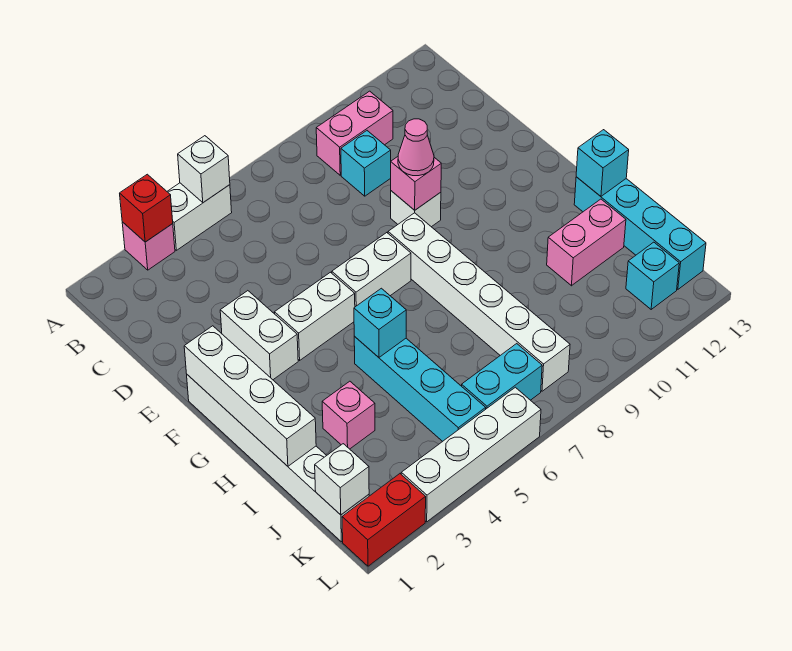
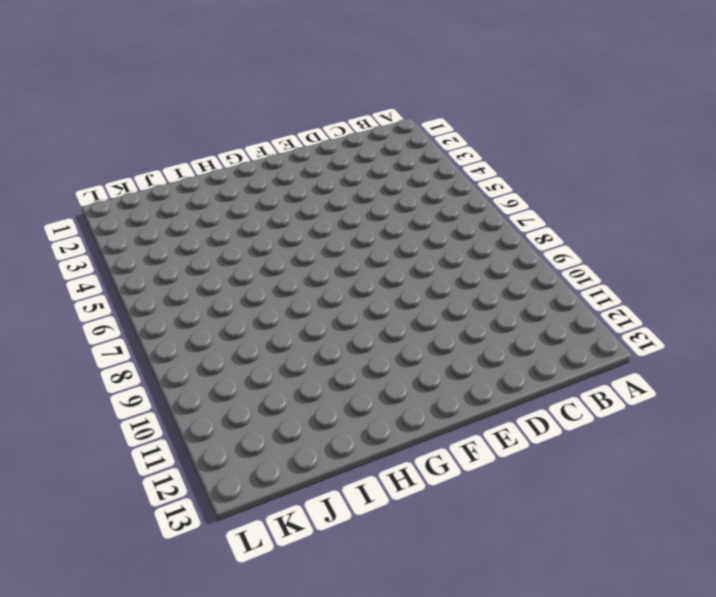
none -> pink brick A3 level 1
none -> white brick A4:A5 level 1
none -> pink brick B9:B10 level 1

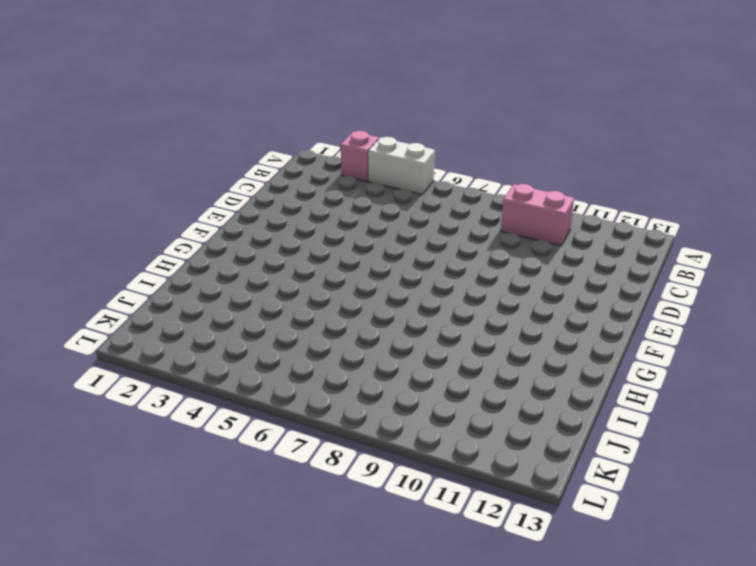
none -> cyan brick C9 level 1
none -> white brick E3:F3 level 1
none -> white brick E9 level 1

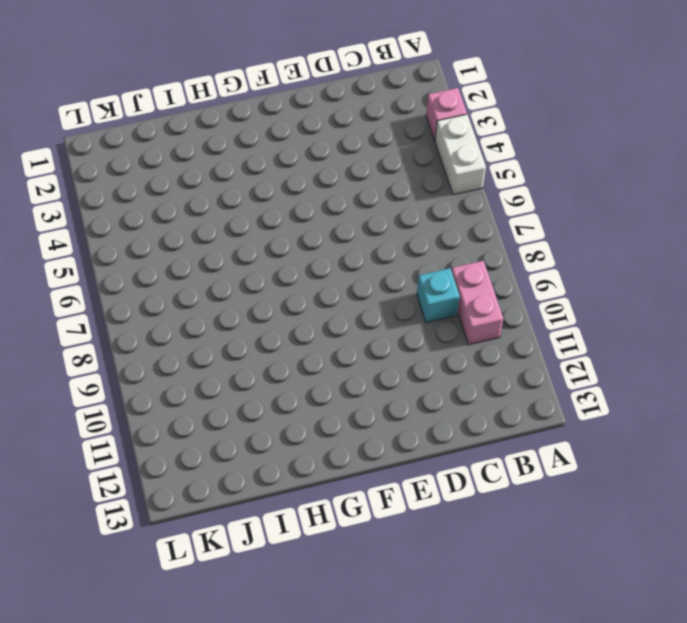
none -> white brick E3:F3 level 1
none -> white brick E9 level 1
none -> white brick F1:K1 level 1

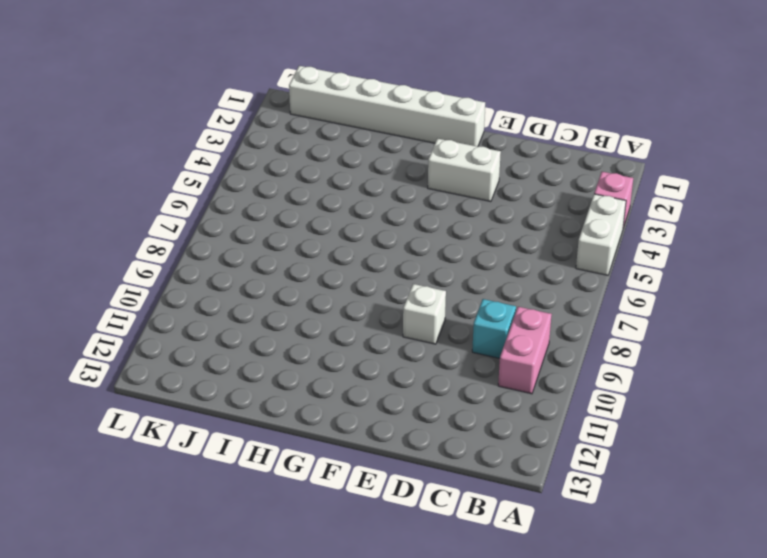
none -> white brick F4:F5 level 1
none -> white brick F6:F7 level 1
none -> white brick F8:K8 level 1

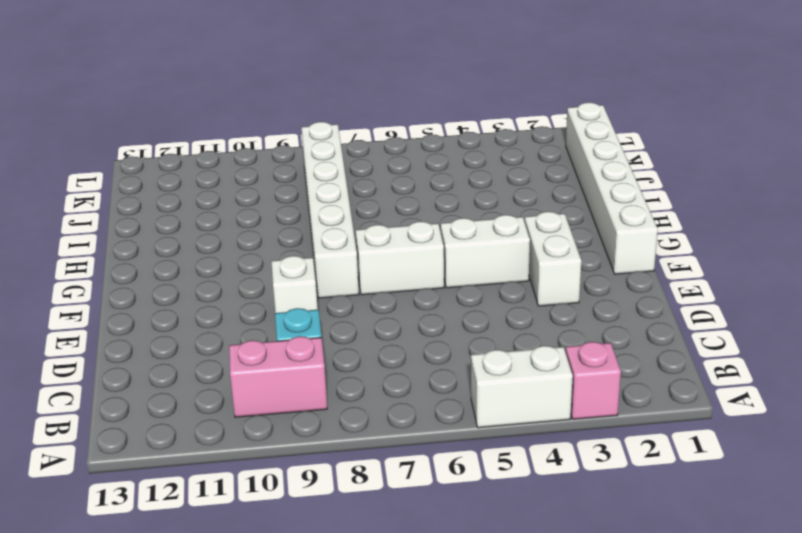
none -> cyan brick H5:K5 level 1
none -> cyan brick H13:K13 level 1
none -> pink brick I3 level 1

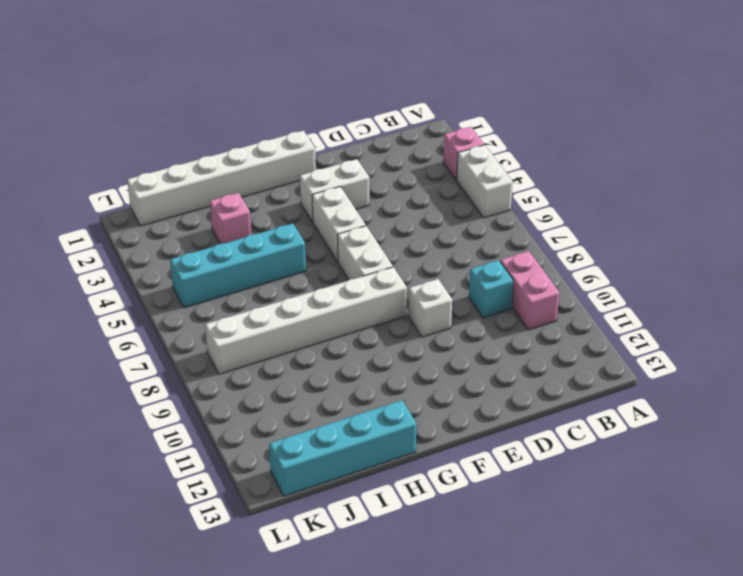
none -> pink brick I11:I12 level 1
none -> cyan brick K6:K7 level 1
none -> cyan brick K12 level 1

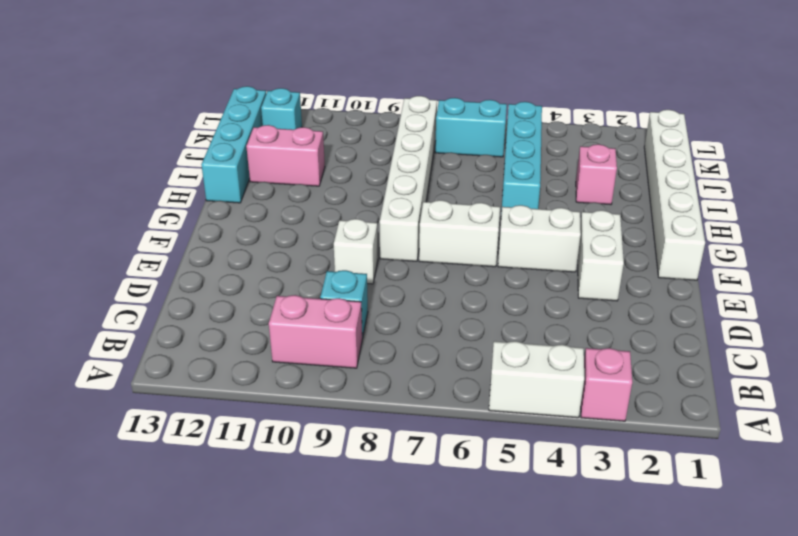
none -> red brick L1:L2 level 1
none -> white brick L3:L6 level 1
none -> red brick A3 level 2

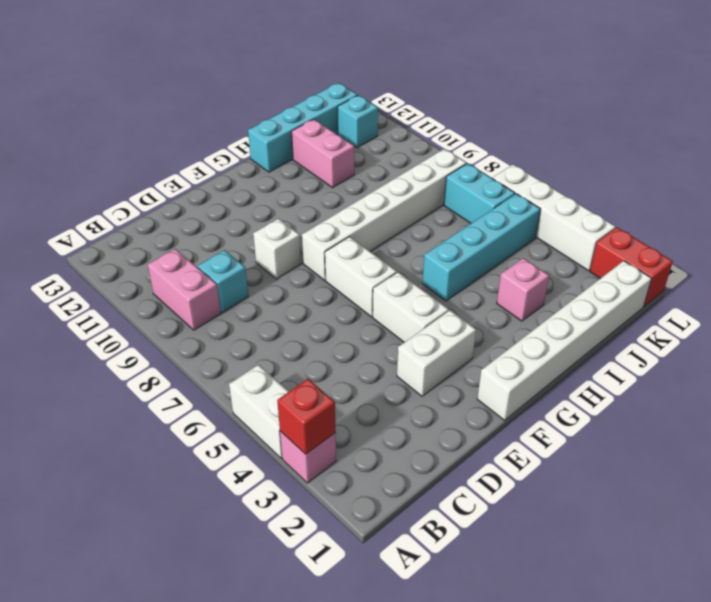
none -> white brick A5 level 2
none -> pink brick E9 level 2
none -> white brick F1:I1 level 2

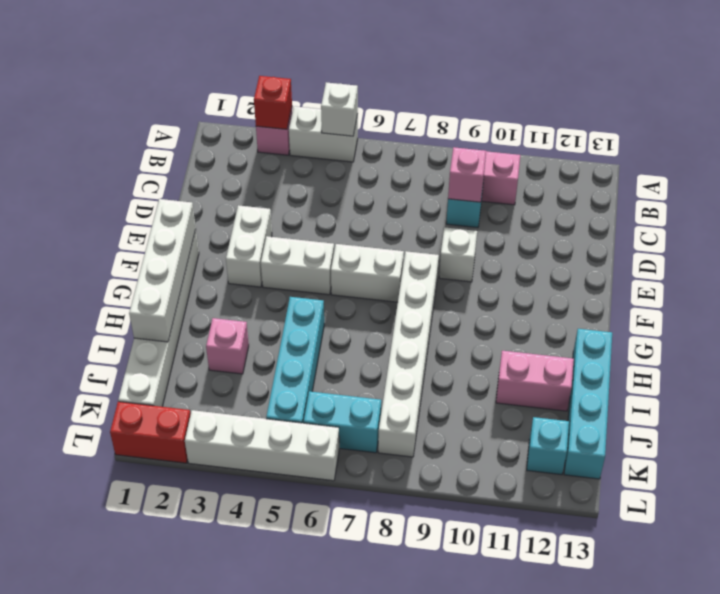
pink brick C9 level 2 -> pink brick E9 level 2
none -> cyan brick H5 level 2
none -> cyan brick H13 level 2
none -> white brick K1 level 2

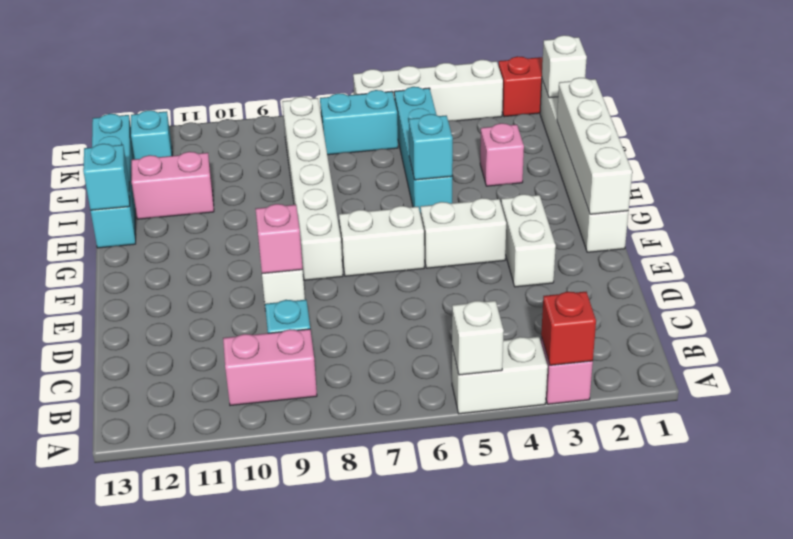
none -> pink cone E9 level 3

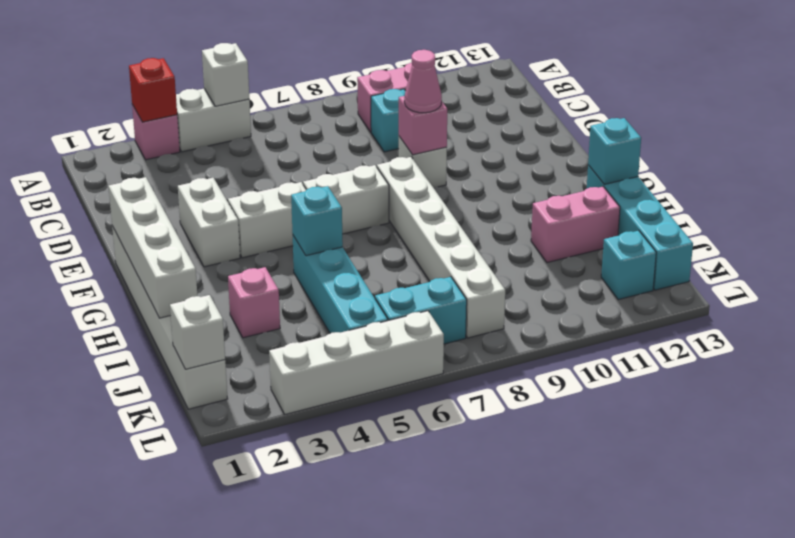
none -> red brick L1:L2 level 1

